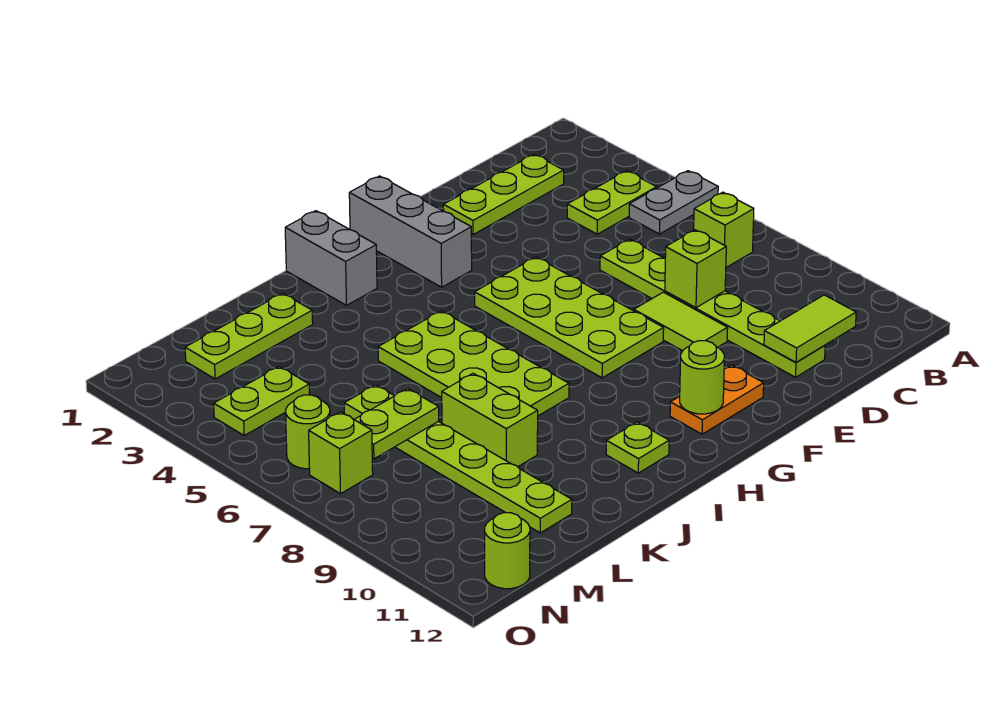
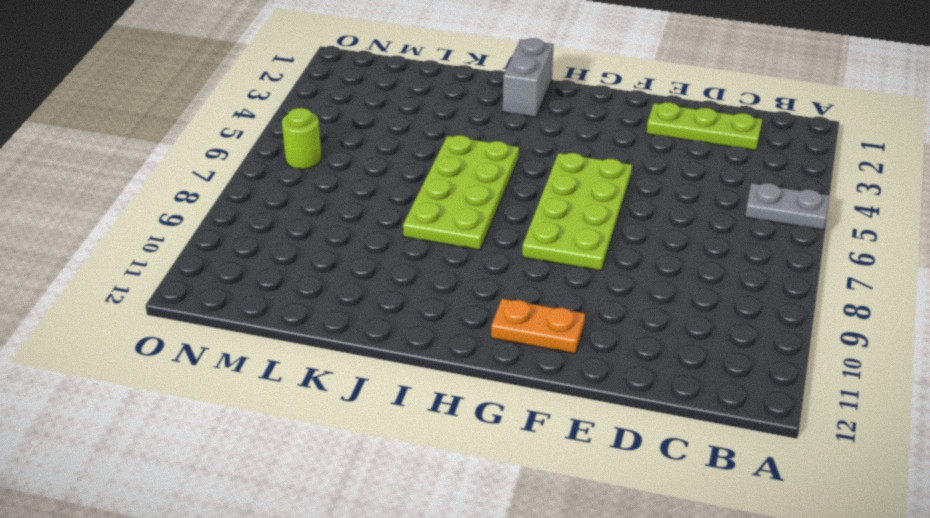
none -> lime plate B4:C4 level 1
none -> lime brick B7 level 1
none -> lime plate D6:D11 level 1

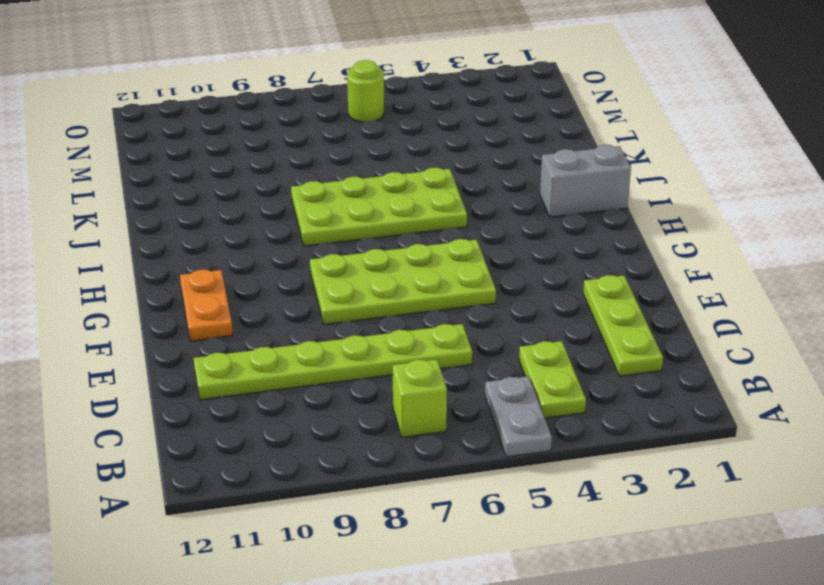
none -> lime tile E8:E9 level 1
none -> grey brick G1:G3 level 1
none -> lime plate I11 level 1

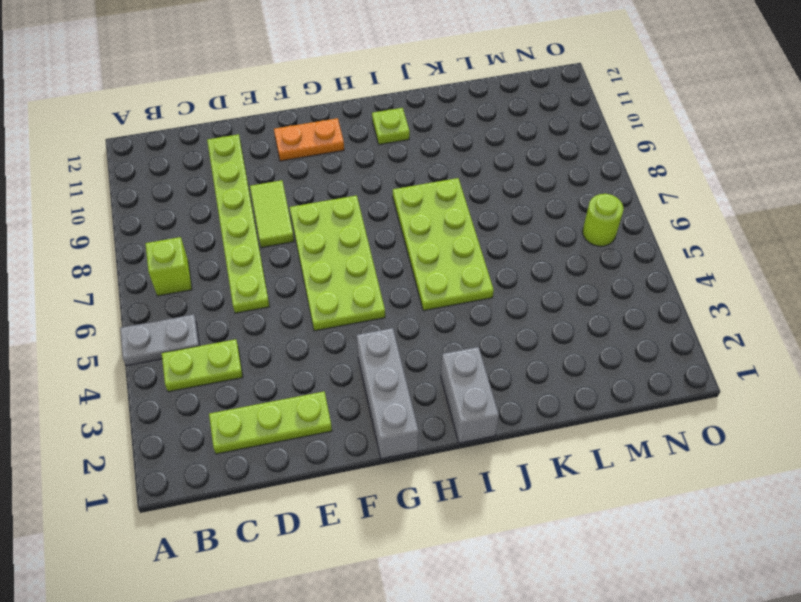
none -> lime plate K2:M2 level 1
none -> lime brick K8:K9 level 1
none -> lime plate L6:L11 level 1

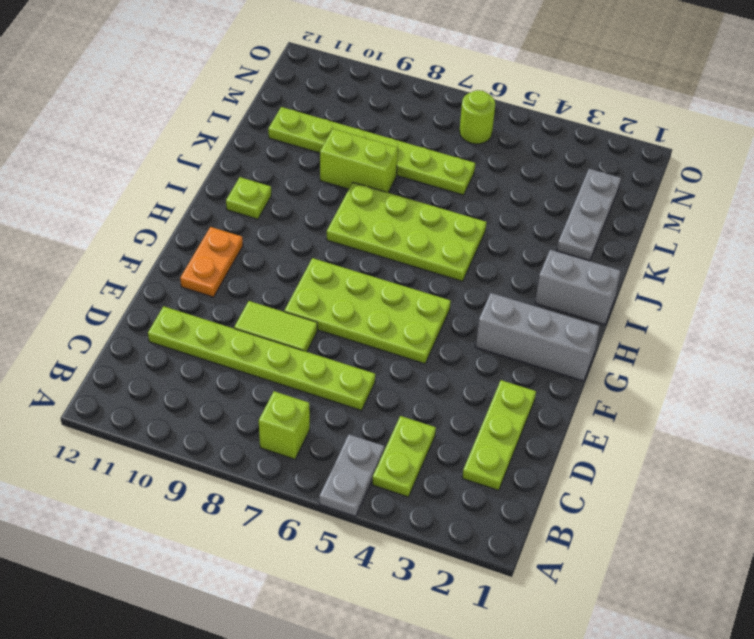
grey plate K2:M2 level 1 -> lime plate K2:M2 level 1
none -> lime plate M4:N4 level 1
none -> lime brick N7 level 1
none -> lime round brick N12 level 1

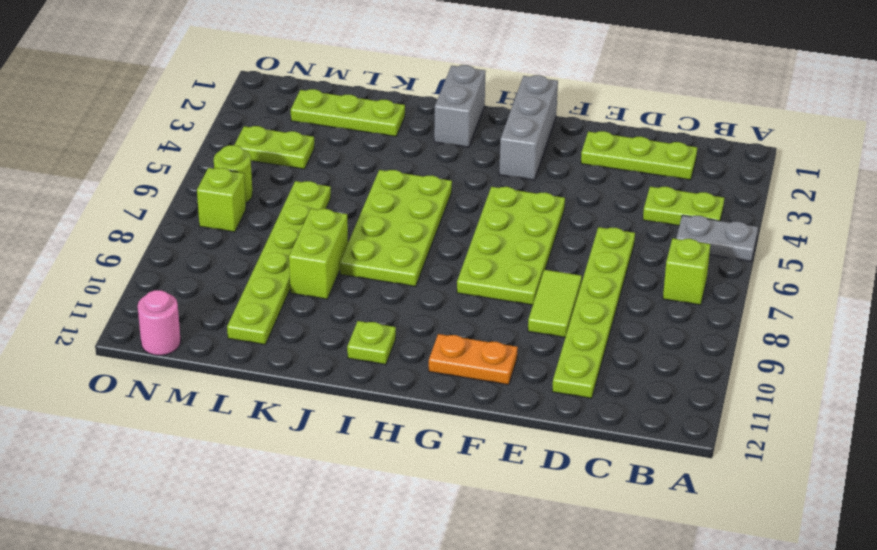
pink round brick N12 level 1 -> lime round brick N12 level 1
none -> lime tile C11:D11 level 2
none -> lime brick D8 level 2
none -> lime round brick G11 level 2

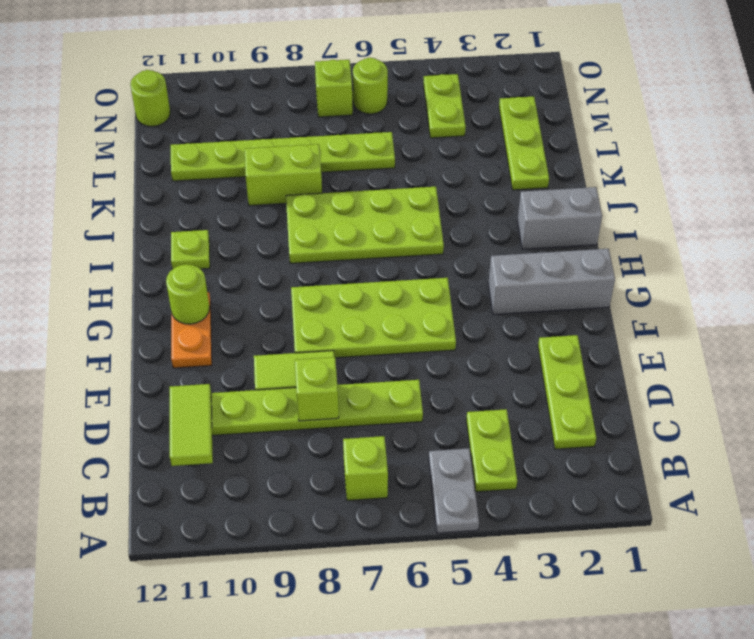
none -> lime plate L7:M7 level 2

